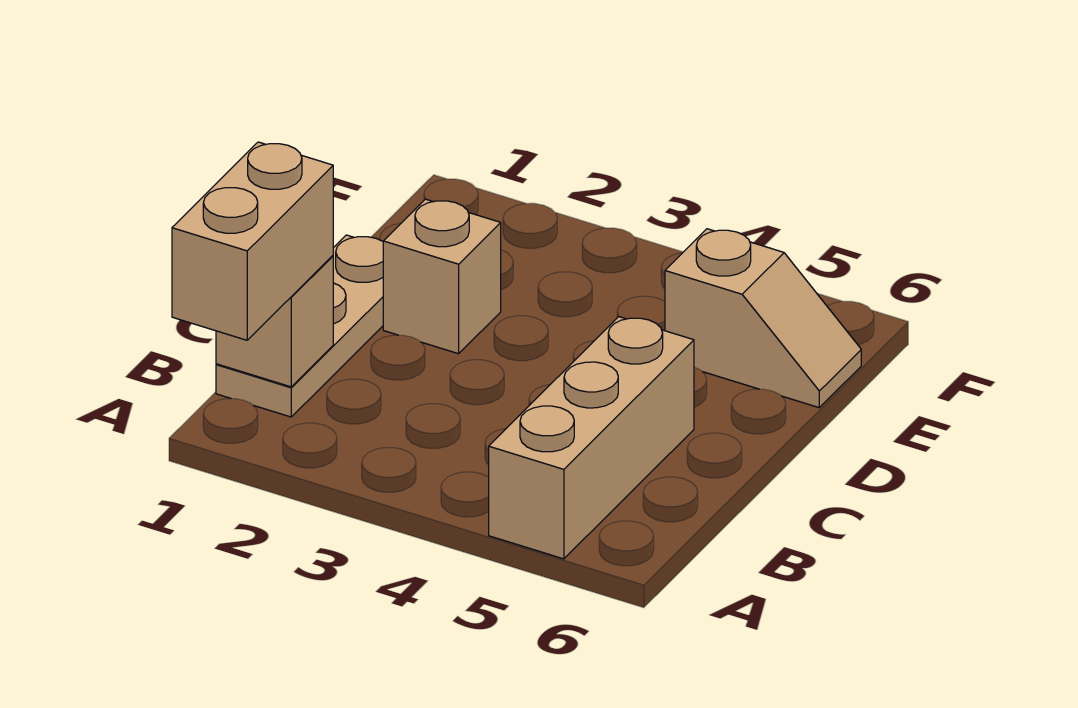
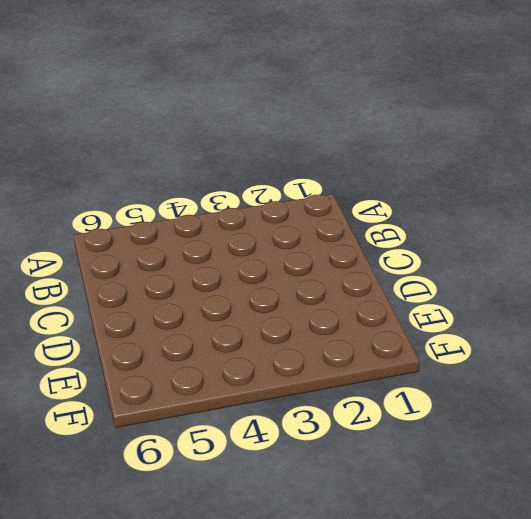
none -> tan brick A5:C5 level 1
none -> tan plate B1:D1 level 1

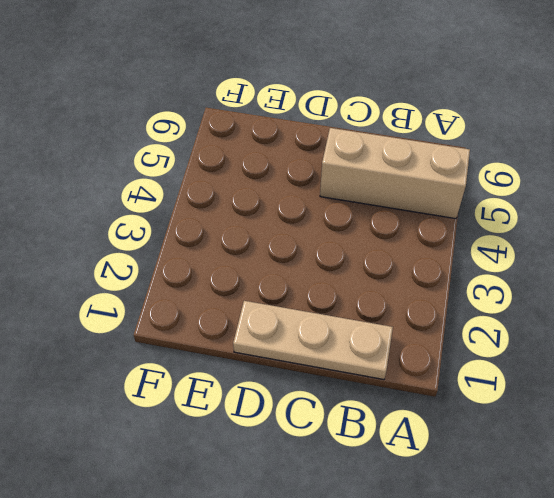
none -> tan brick D2 level 1
none -> tan slope E5:E6 level 1 top 5

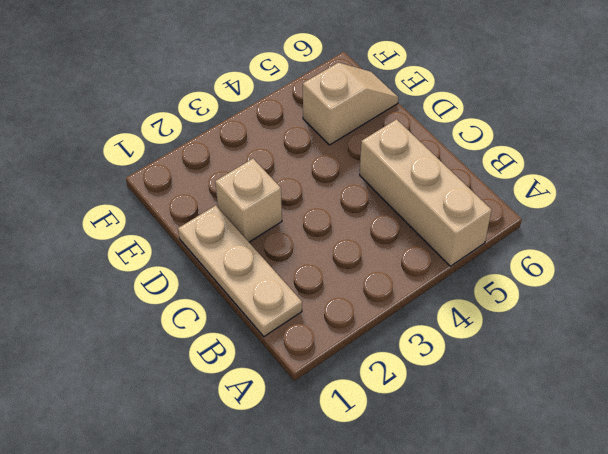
none -> tan brick B1 level 2
none -> tan brick A1:B1 level 3

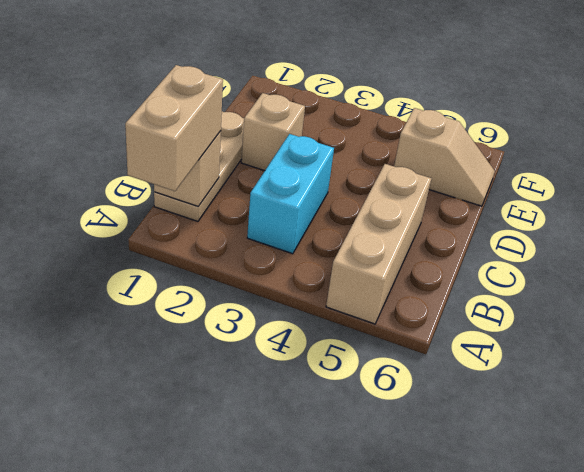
cyan brick B3:C3 level 1 -> none

